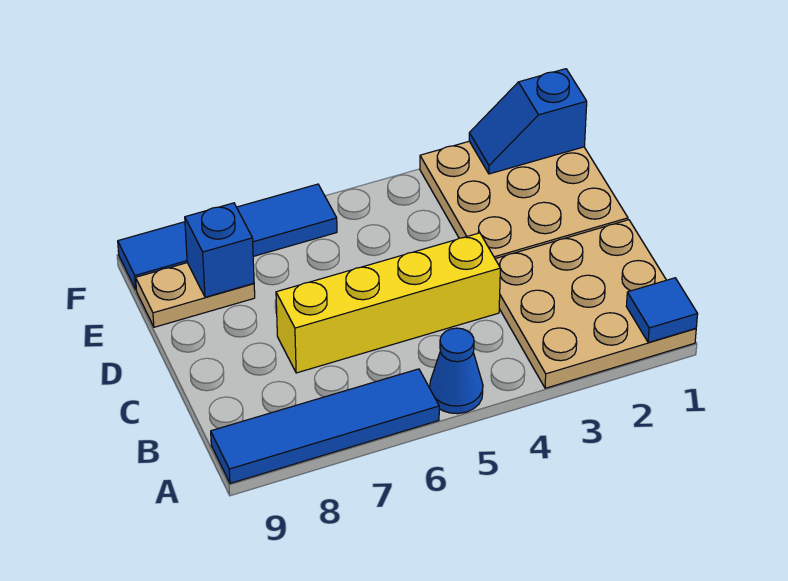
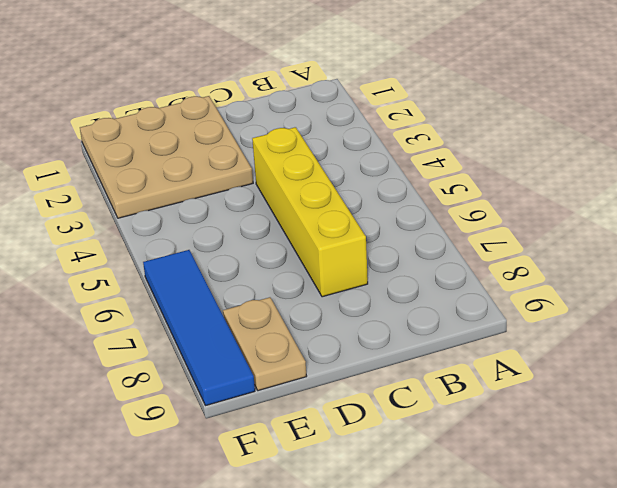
none -> tan plate A1:C3 level 1
none -> blue cone A5 level 1

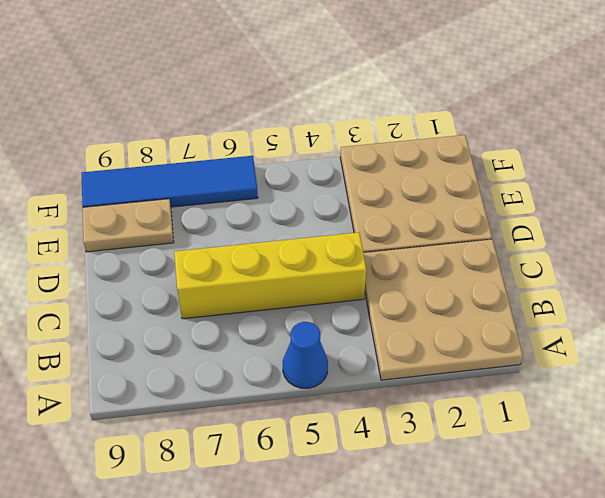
none -> blue tile A6:A9 level 1
none -> blue tile A1 level 2

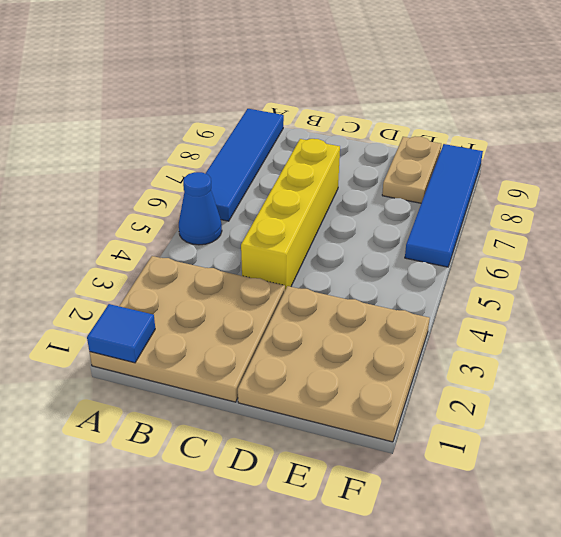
none -> blue brick E8 level 2
none -> blue slope F1:F2 level 2 top 1

